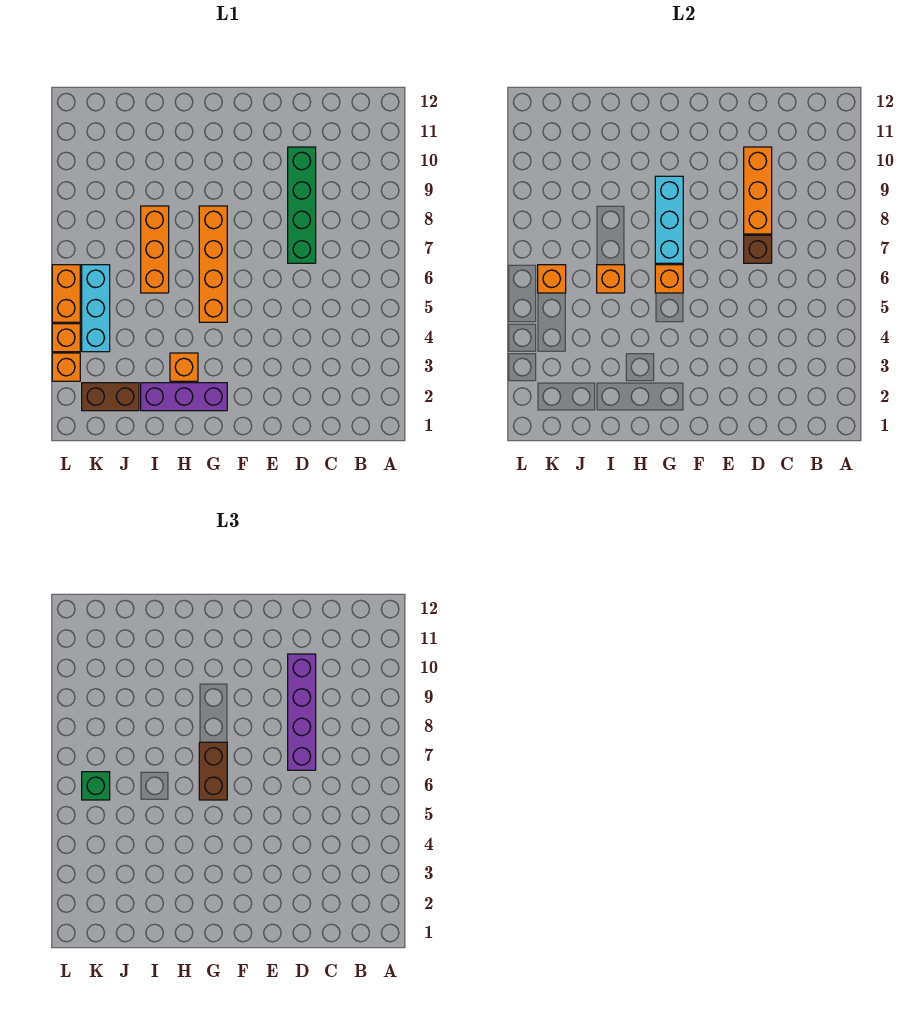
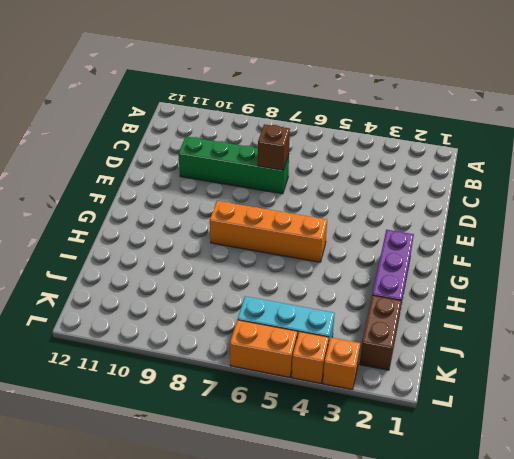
none -> orange brick H3 level 1
none -> orange brick I6:I8 level 1
none -> orange brick D8:D10 level 2

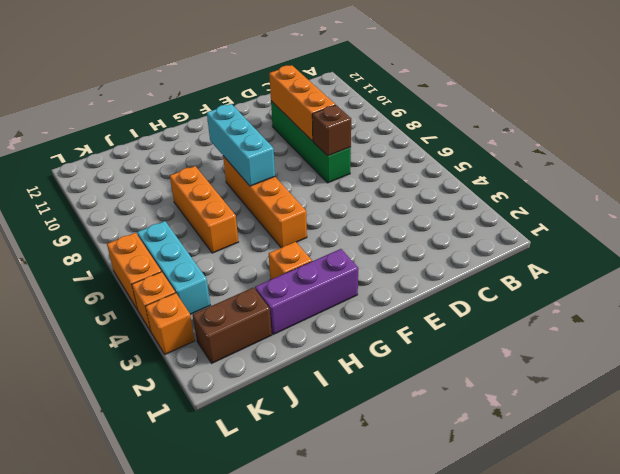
none -> orange brick G6 level 2
none -> orange brick I6 level 2
none -> orange brick K6 level 2

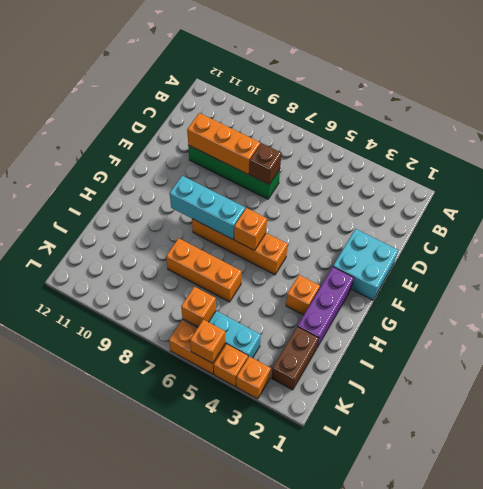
cyan brick E1:F2 level 1 -> none
orange brick L5 level 2 -> orange brick I6 level 2
none -> purple brick D7:D10 level 3
none -> brown brick G6:G7 level 3
none -> green brick K6 level 3

